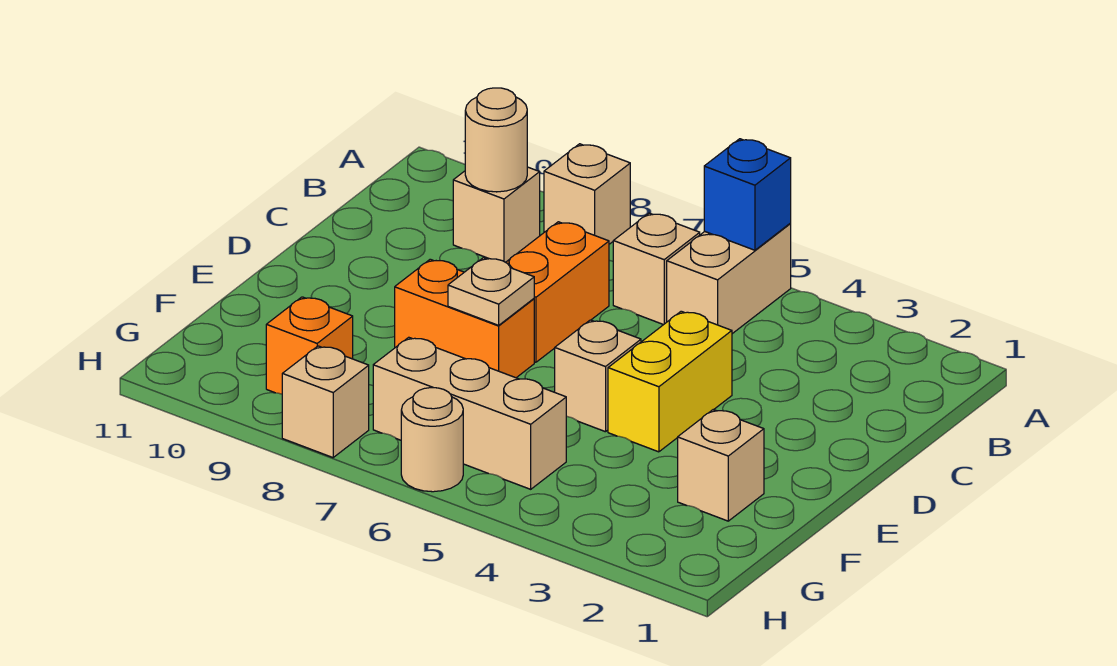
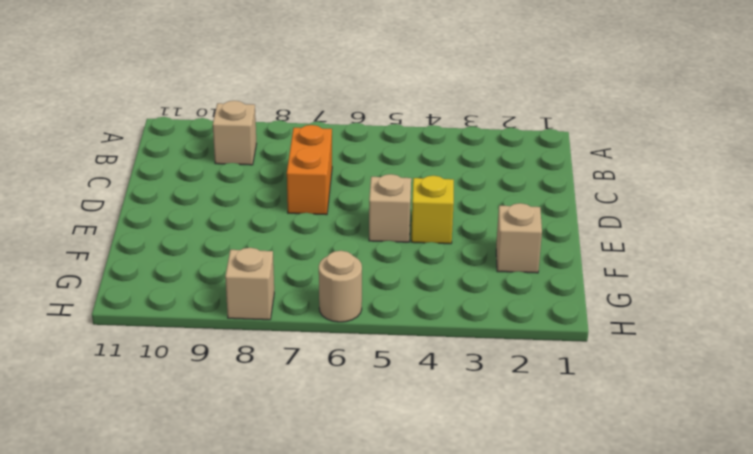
yellow brick E4 level 1 -> yellow brick D4:E4 level 1
none -> tan brick A5:B5 level 1
none -> tan brick A8 level 1
none -> tan brick B6 level 1

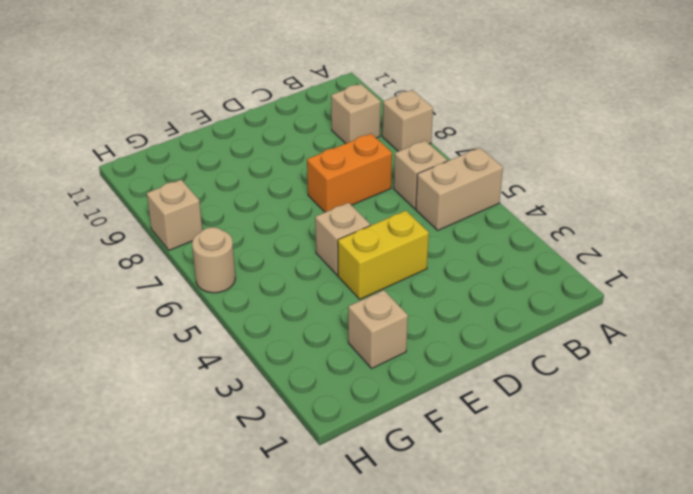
none -> orange brick E7:E8 level 1
none -> tan brick G5:G7 level 1
none -> orange brick G9 level 1

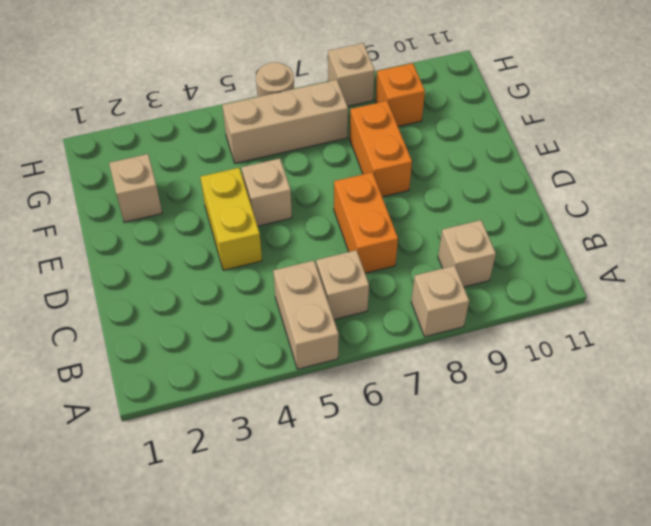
orange brick E8:F8 level 1 -> orange brick E7:E8 level 1
none -> blue brick A5 level 2
none -> tan round brick B9 level 2
none -> tan plate E7 level 2

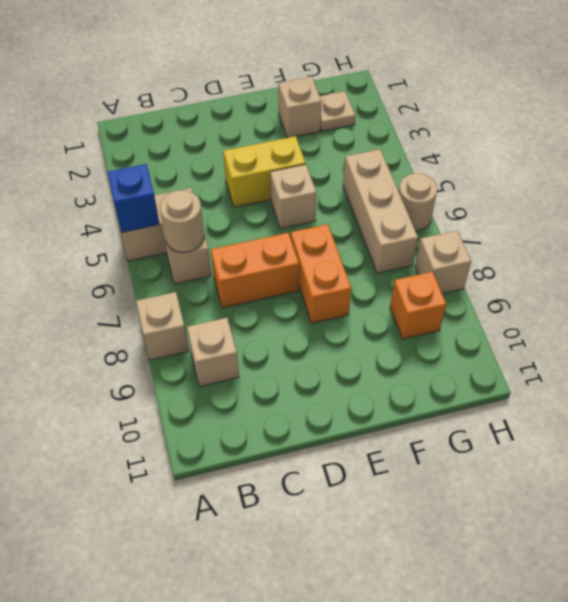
tan round brick B6 level 2 -> tan round brick B9 level 2
tan plate G2 level 1 -> tan plate E7 level 2

